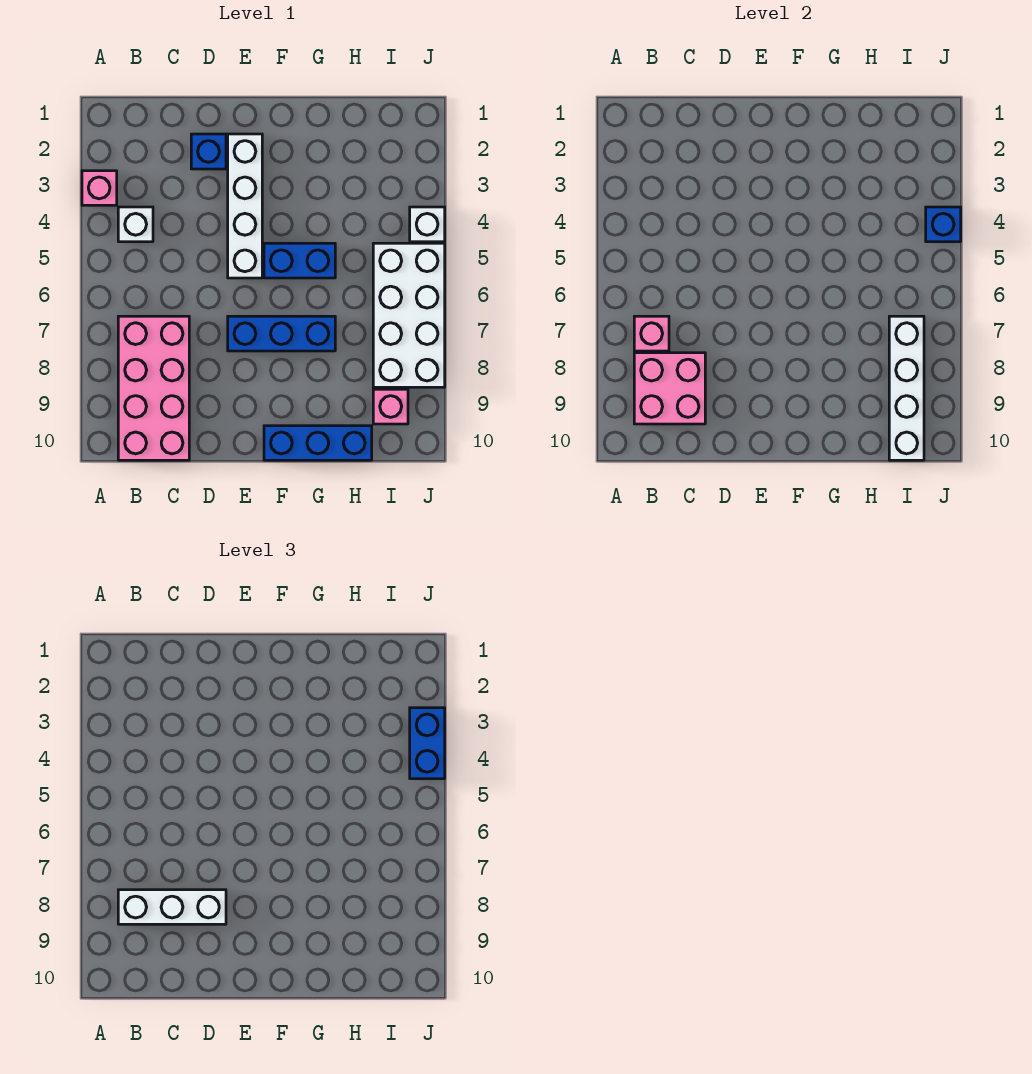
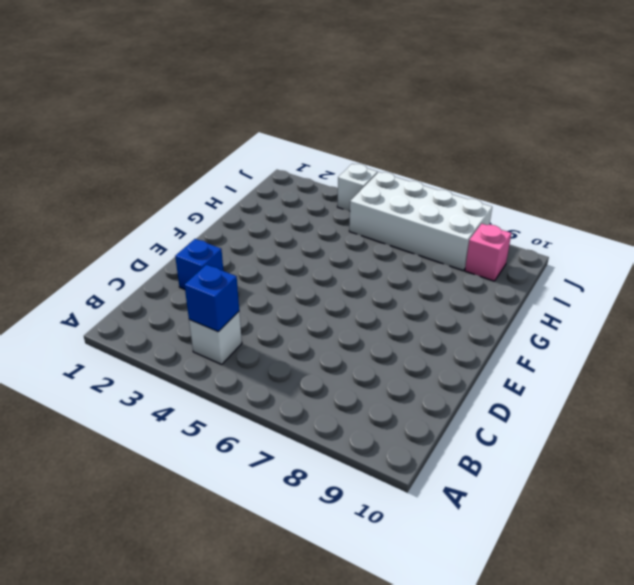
blue brick B4 level 2 -> blue brick J4 level 2
none -> pink brick A3 level 1
none -> pink brick B7:C10 level 1
none -> white brick E2:E5 level 1

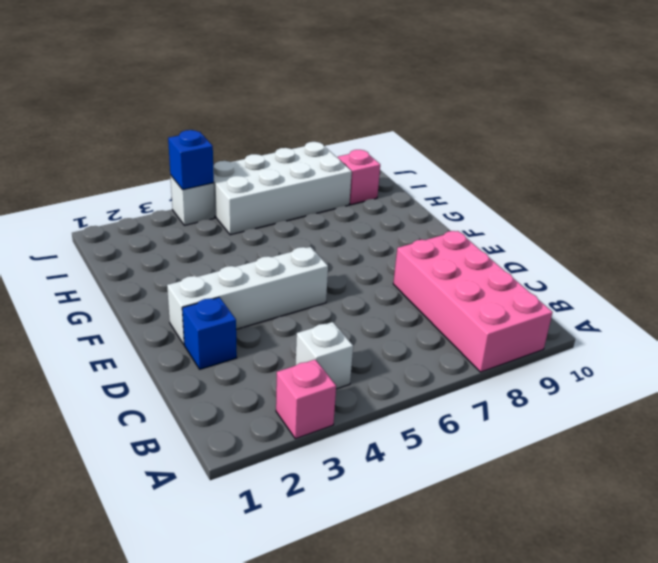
pink brick A8:D9 level 1 -> pink brick B7:C10 level 1
none -> blue brick E7:G7 level 1
none -> blue brick F5:G5 level 1
none -> blue brick F10:H10 level 1

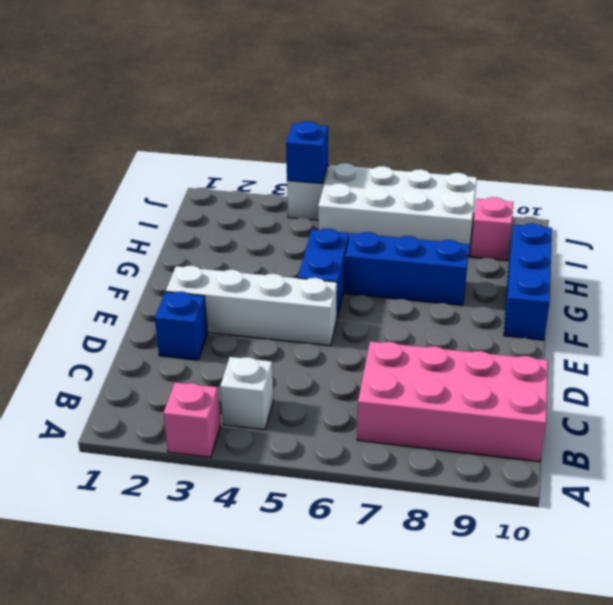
blue brick G6:G8 level 1 -> blue brick E7:G7 level 1
none -> pink brick B7 level 2
none -> pink brick B8:C9 level 2
none -> white brick I7:I10 level 2

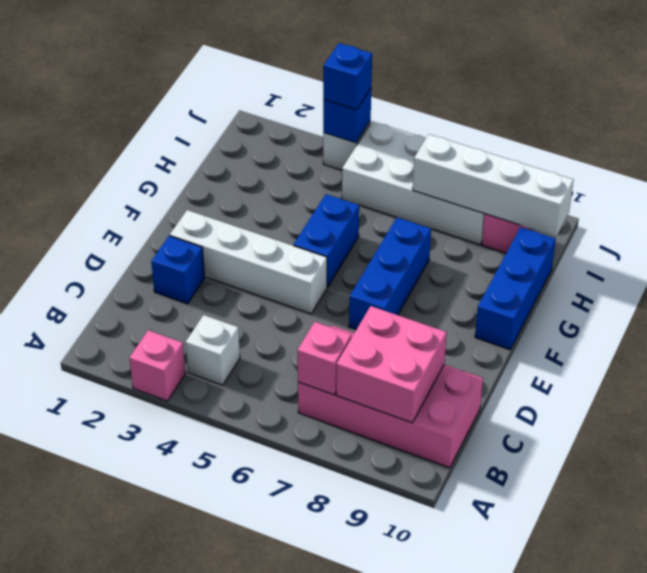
blue brick J4 level 3 -> blue brick J3:J4 level 3
none -> white brick B8:D8 level 3

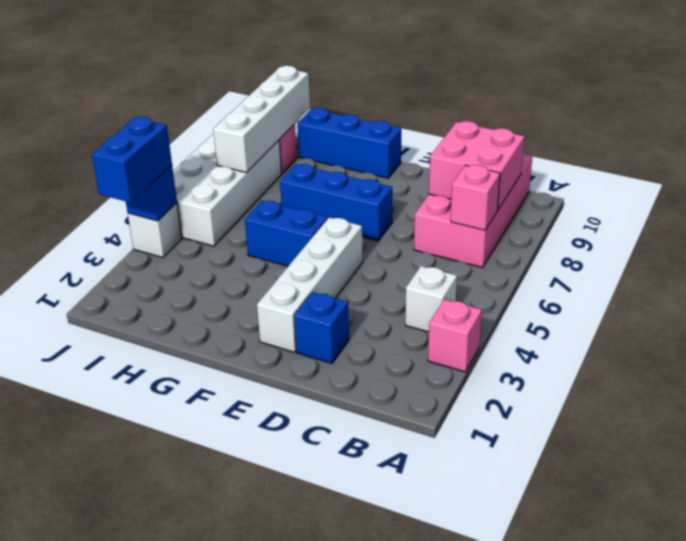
none -> white brick B8:D8 level 3

